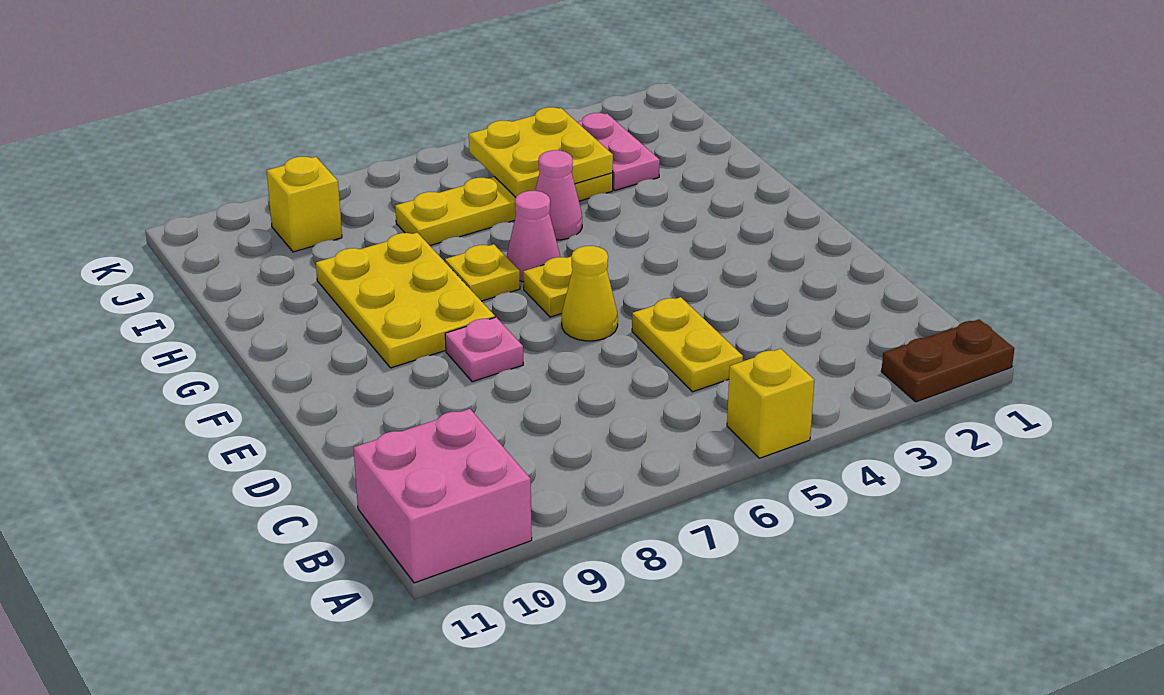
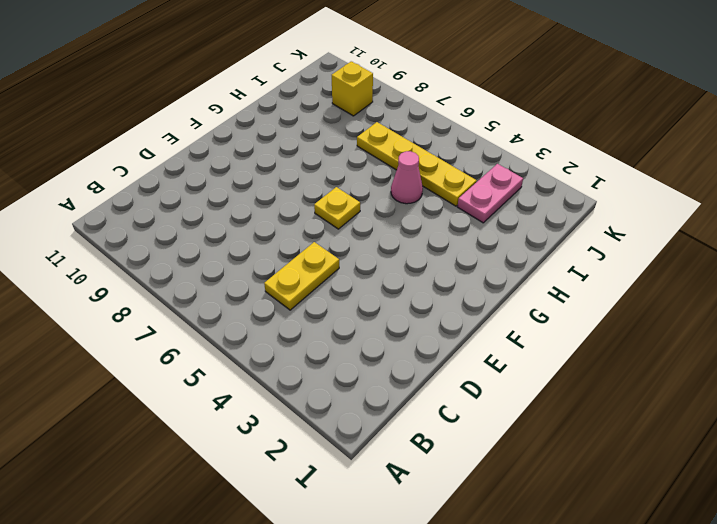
none -> brown plate A1:A2 level 1
none -> yellow brick A5 level 1
none -> pink brick A10:B11 level 1

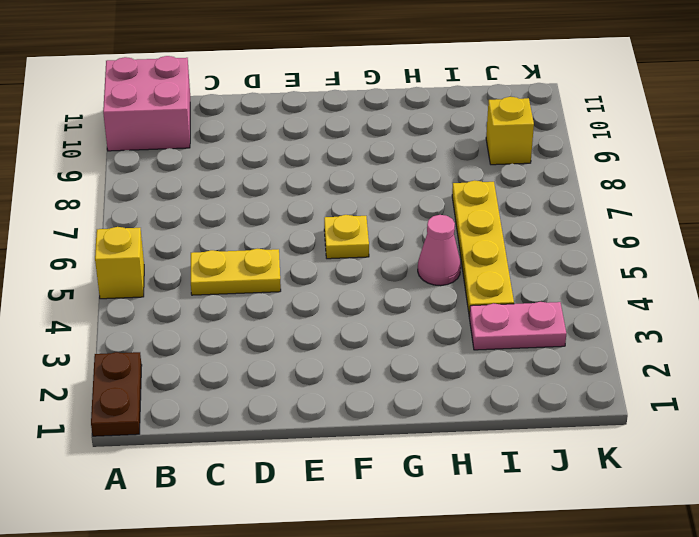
none -> yellow cone E6 level 1
none -> pink plate E8 level 1
none -> yellow plate F8:H9 level 1

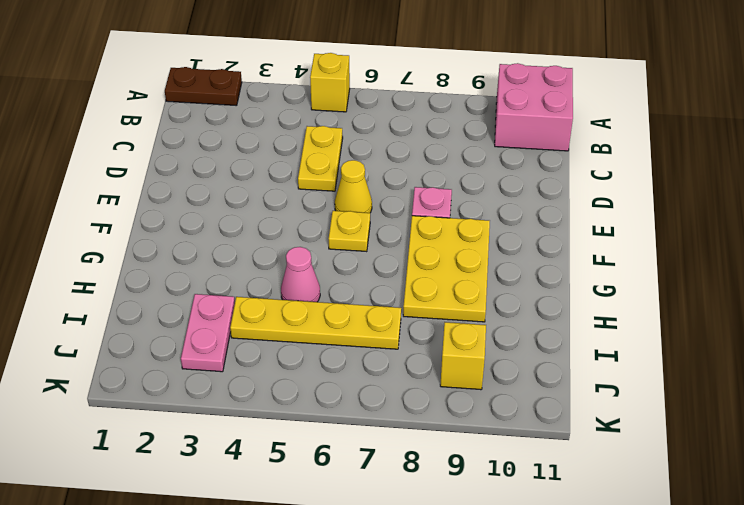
none -> pink cone G6 level 1
none -> yellow plate G7 level 1
none -> yellow plate I4:J5 level 2

